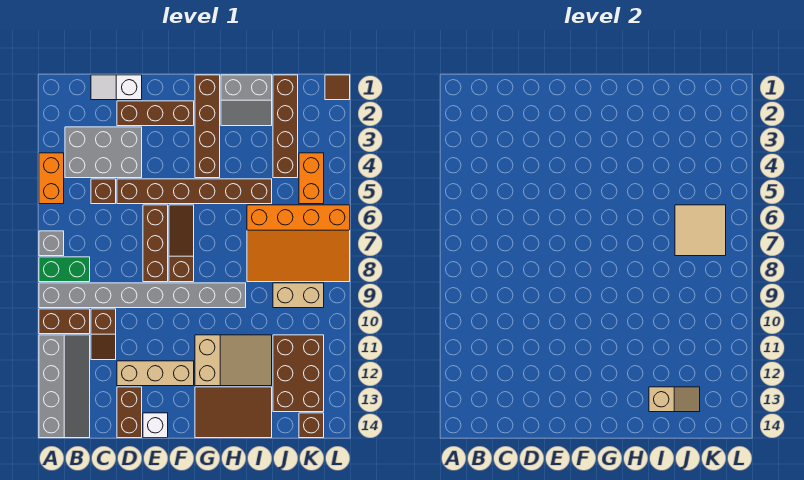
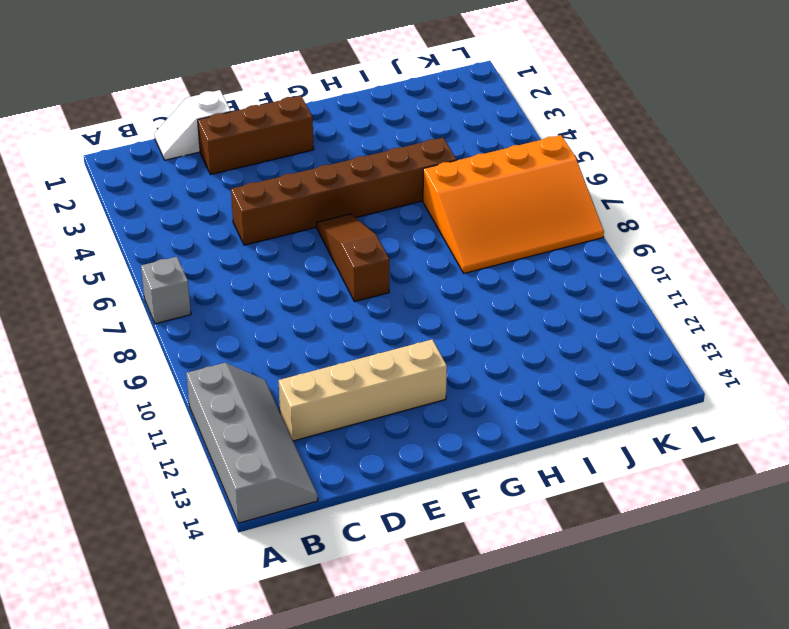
tan brick C12:F12 level 1 -> tan brick D12:F12 level 1
none -> orange brick A4:A5 level 1
none -> green brick A8:B8 level 1
none -> grey brick A9:H9 level 1
none -> brown brick A10:B10 level 1

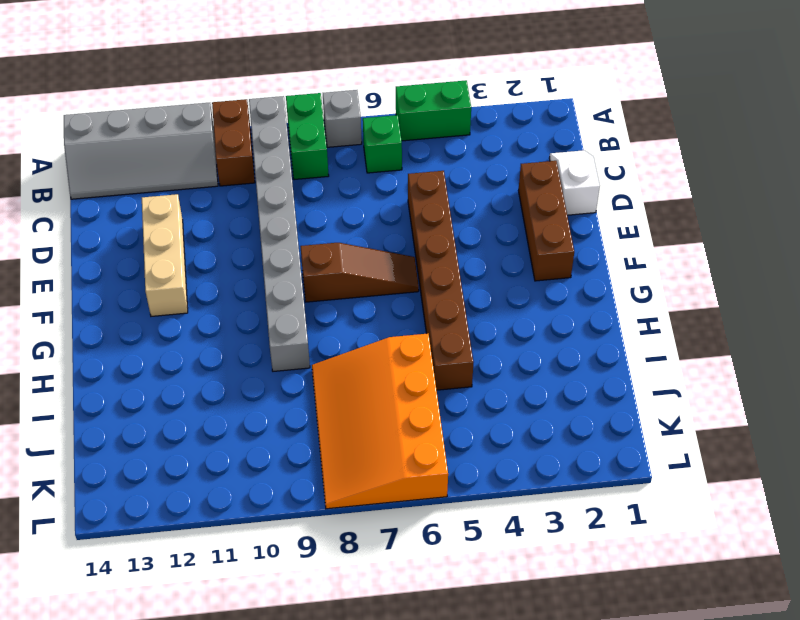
green brick A4:A5 level 1 -> orange brick A4:A5 level 1
green brick B6 level 1 -> none
none -> grey brick B3:D4 level 1
none -> brown brick C5 level 1
none -> brown slope C10:C11 level 1 top 10
none -> brown brick D13:D14 level 1

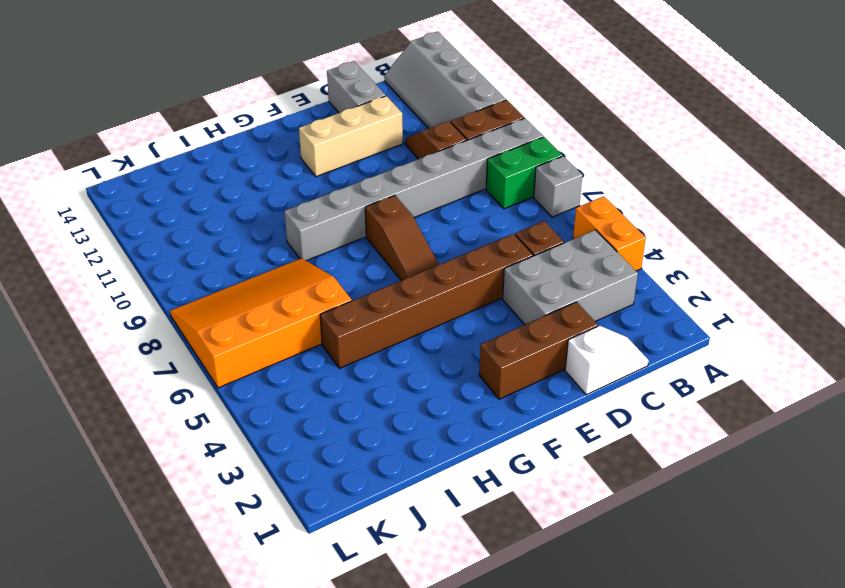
grey brick D13:D14 level 1 -> brown brick D13:D14 level 1
none -> brown brick E6:E8 level 1
none -> white brick E14 level 1
none -> brown brick G1:G4 level 1
none -> tan slope G11:I12 level 1 top G

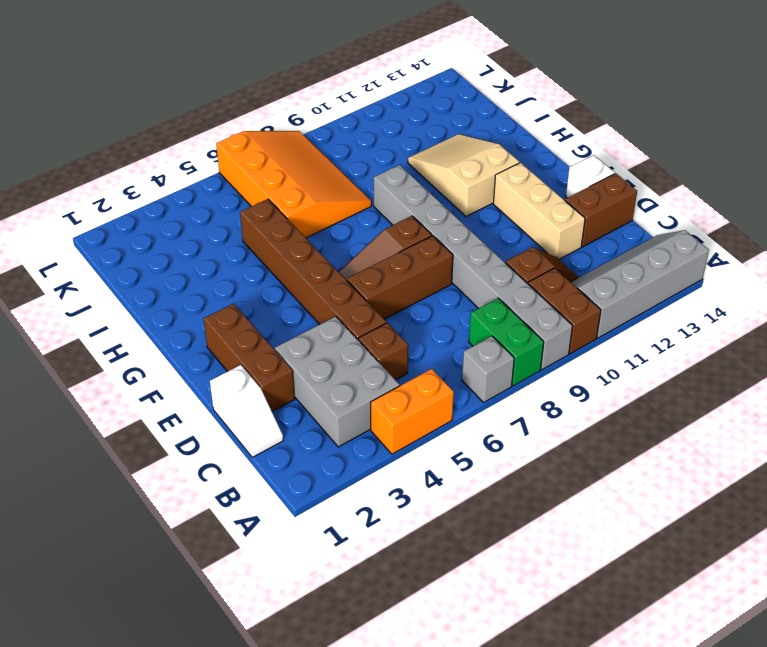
none -> brown brick G1:G4 level 1
none -> brown tile G13:I14 level 1
none -> grey slope H1:I2 level 1 top 1
none -> brown brick J1:J4 level 1

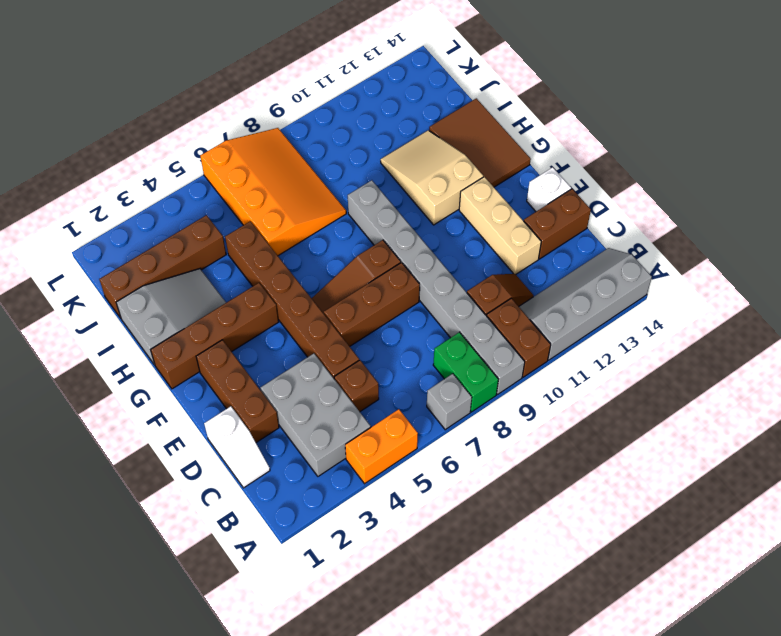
grey slope H1:I3 level 1 top 1 -> grey slope H1:I2 level 1 top 1
none -> tan brick J9:K9 level 1
none -> brown brick J11:K13 level 1
none -> orange brick K4:K5 level 1
none -> brown brick K14 level 1

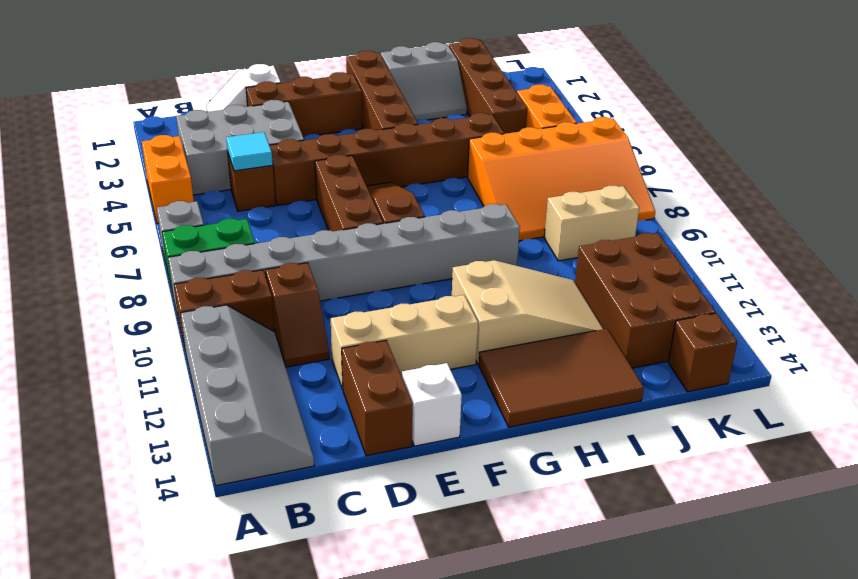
cyan tile C5 level 2 -> none
none -> brown tile L1 level 1
none -> tan slope I13:J13 level 2 top I
none -> tan tile J6:K7 level 2

